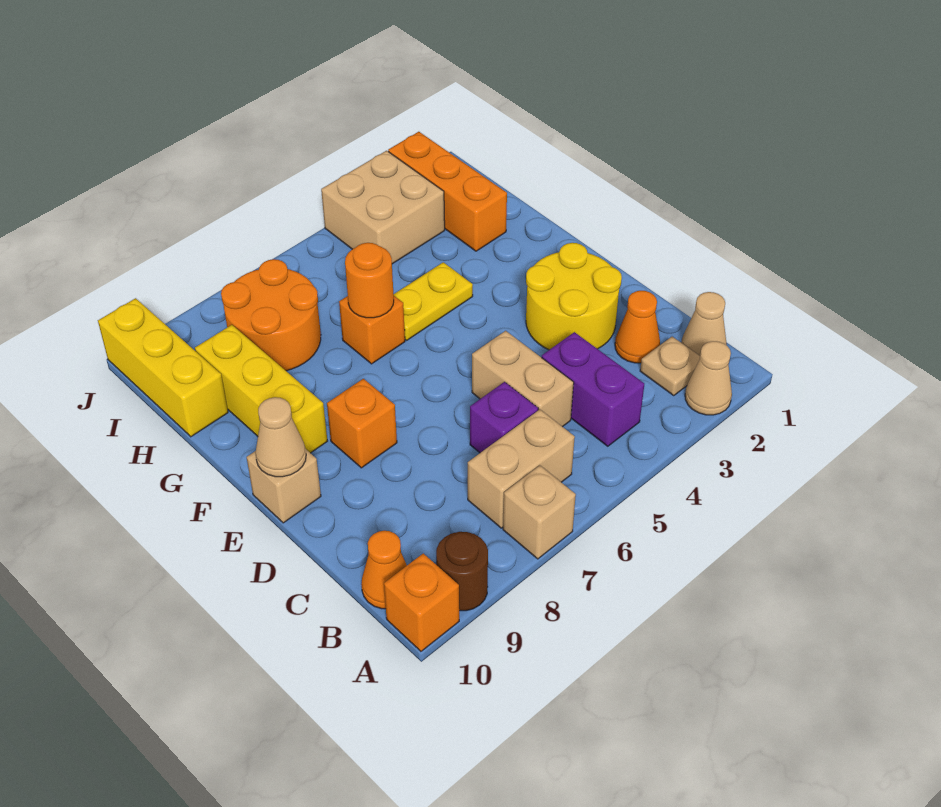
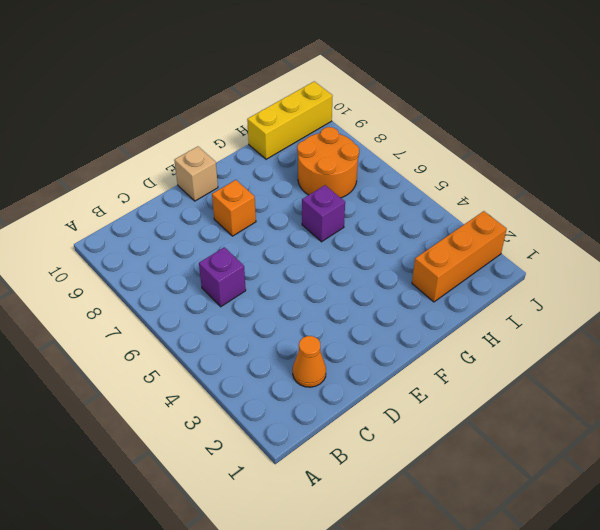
purple brick G6 level 1 -> orange brick G6 level 1
none -> tan cone A2 level 1
none -> tan brick A7 level 1
none -> brown round brick A9 level 1

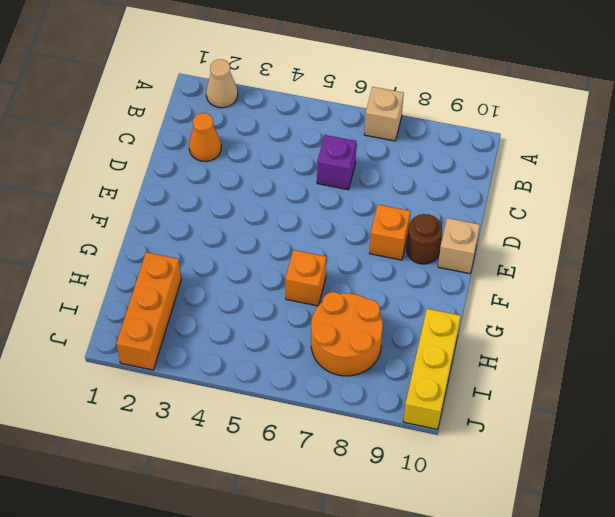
brown round brick E9 level 1 -> brown round brick A9 level 1
none -> orange brick A10 level 1
none -> tan cone B1 level 1
none -> tan plate B2 level 1

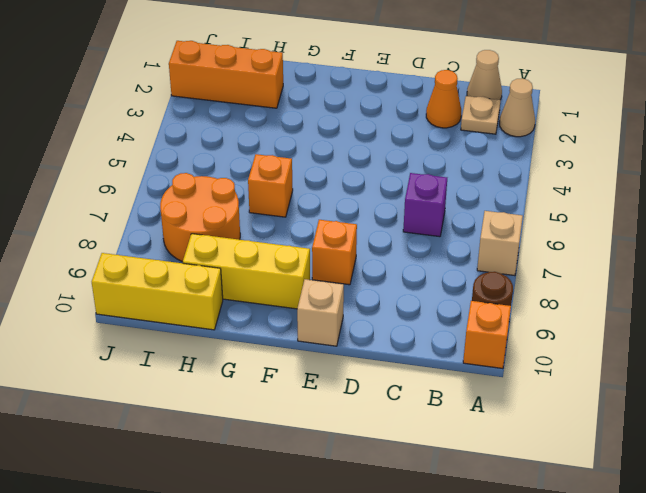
none -> purple brick B4:C4 level 1
none -> tan brick B6:B7 level 1
none -> orange cone B10 level 1

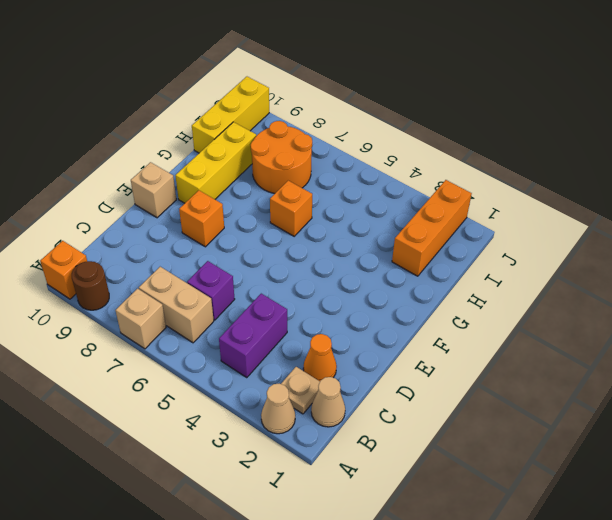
none -> orange cone B10 level 1
none -> tan brick C5:D5 level 1
none -> yellow round brick D2:E3 level 1

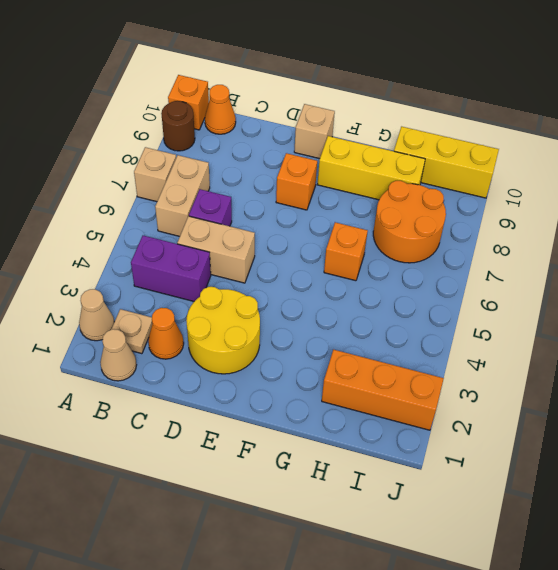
none -> yellow plate G4:G5 level 1
none -> tan brick I3:J4 level 1
none -> tan cone E10 level 2

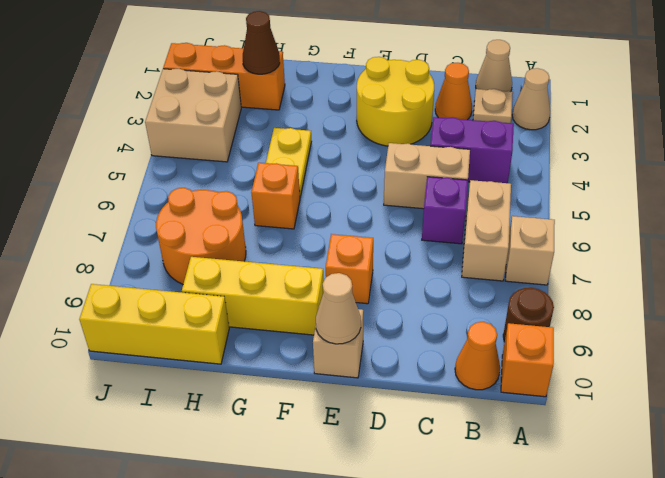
brown cone H2 level 2 -> none
none -> orange round brick G6 level 2

